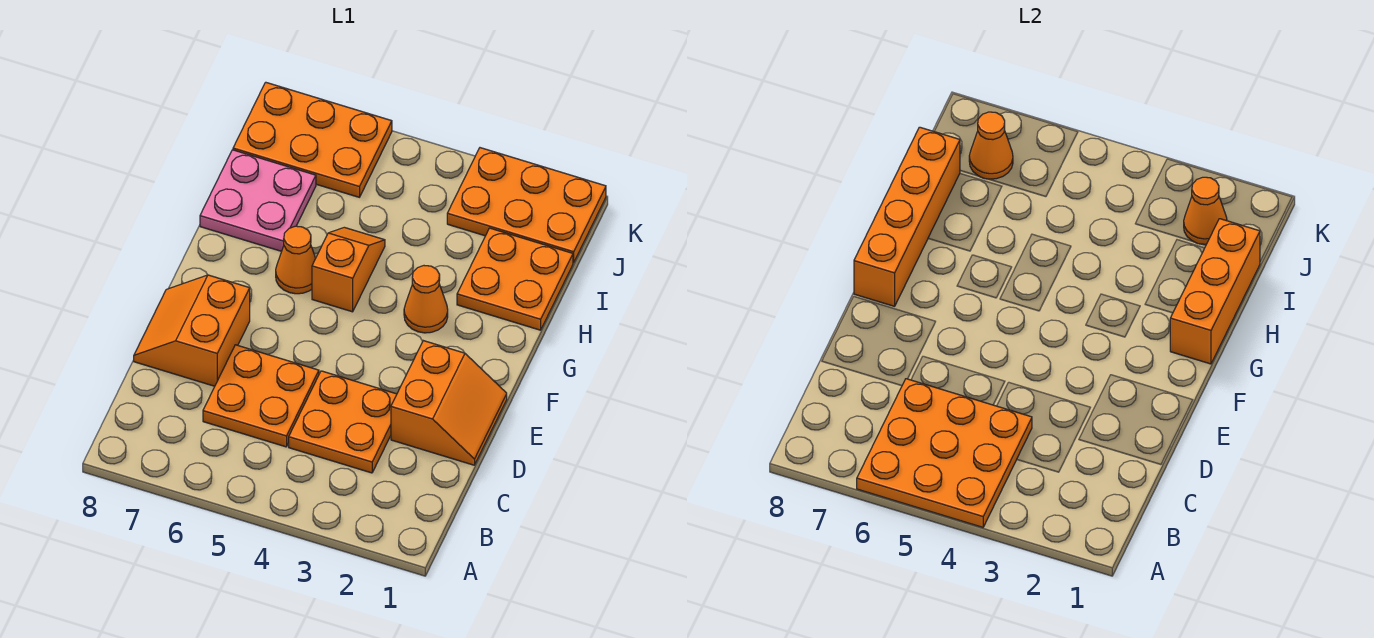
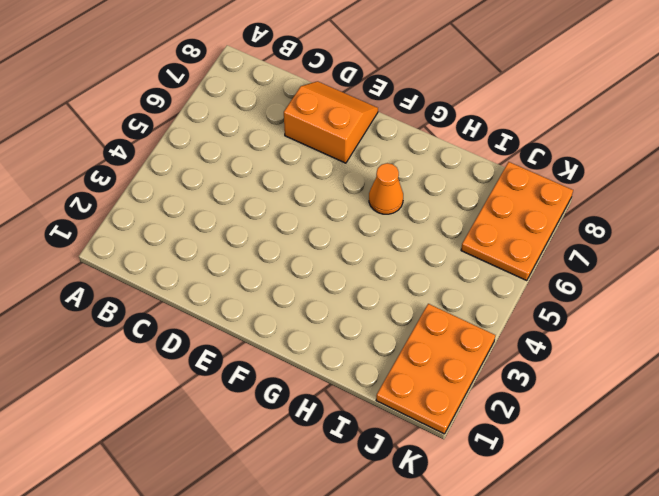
none -> orange plate C3:D4 level 1
none -> orange plate C5:D6 level 1
none -> orange slope D1:E2 level 1 top 2

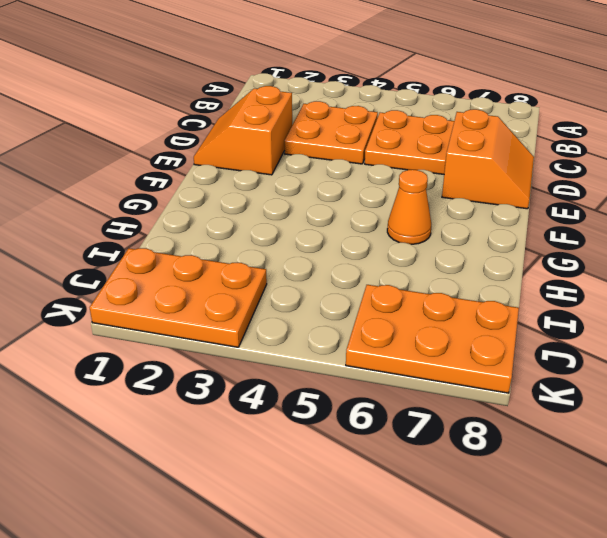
none -> orange cone G3 level 1
none -> orange slope G5:H5 level 1 top G
none -> orange plate H1:I2 level 1

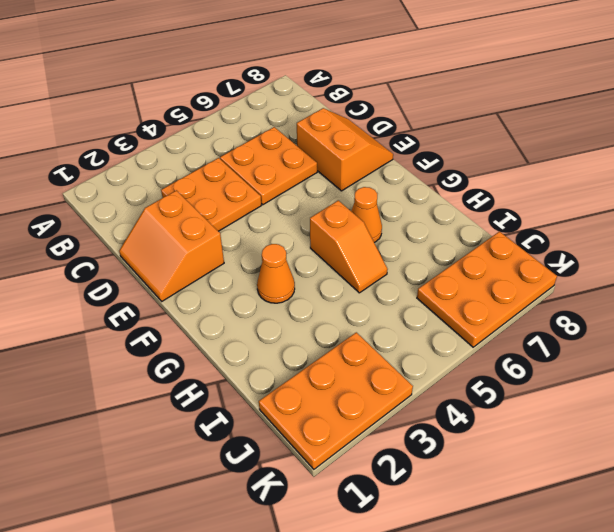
none -> orange plate H1:I2 level 1
none -> pink plate H7:I8 level 1
none -> orange plate A4:C6 level 2

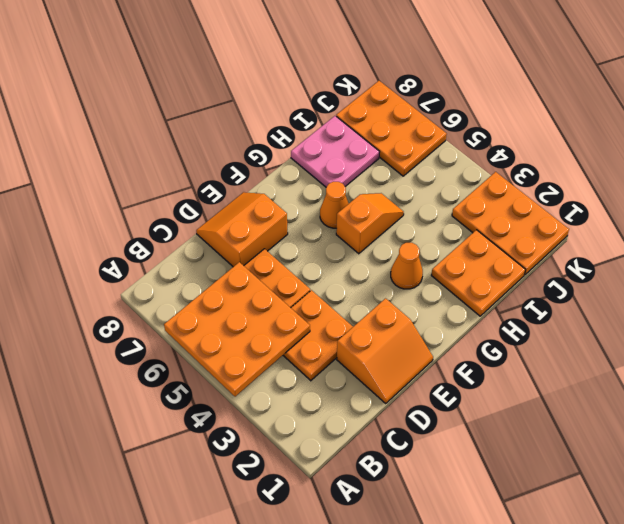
none -> orange brick F8:I8 level 2
none -> orange brick G1:I1 level 2
none -> orange cone J2 level 2

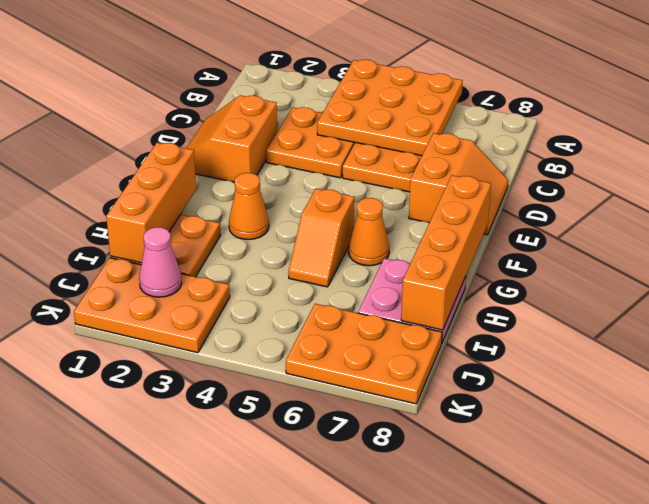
pink cone J2 level 2 -> orange cone J2 level 2
none -> orange cone J7 level 2

